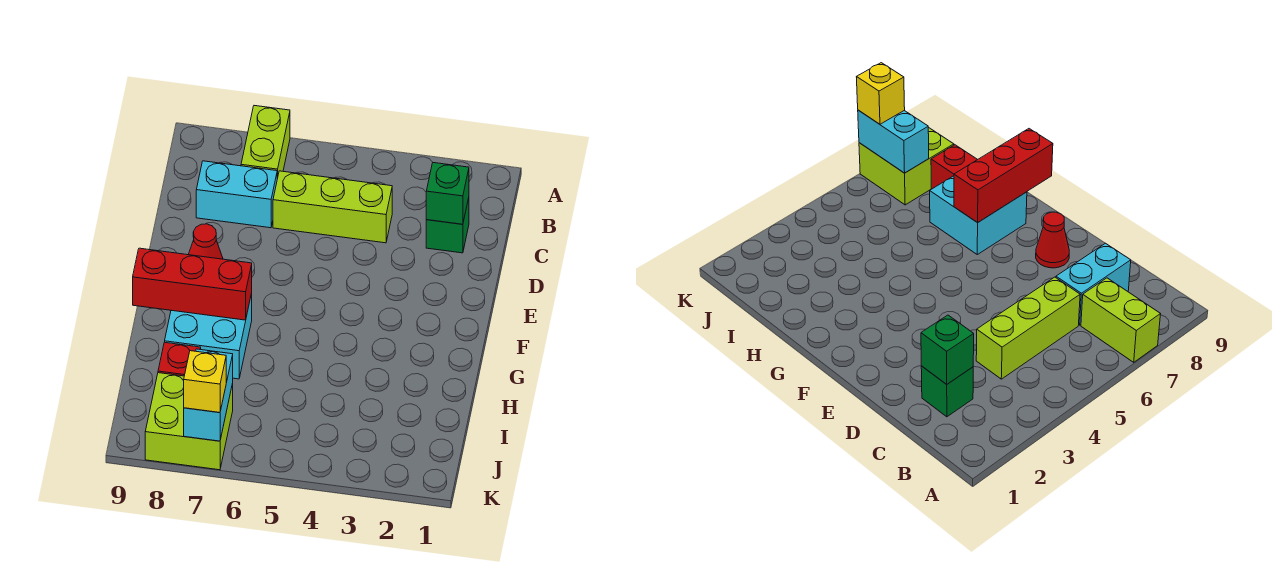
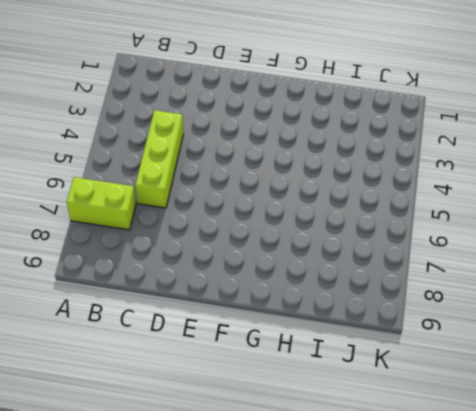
none -> green brick C2 level 1
none -> cyan brick C7:C8 level 1
none -> red cone E8 level 1

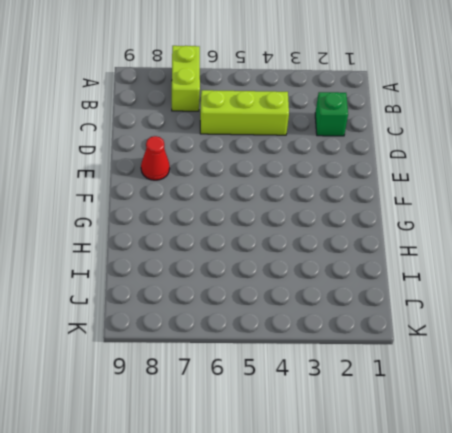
none -> cyan brick C7:C8 level 1
none -> cyan brick G7:H8 level 1
none -> red brick I8 level 1

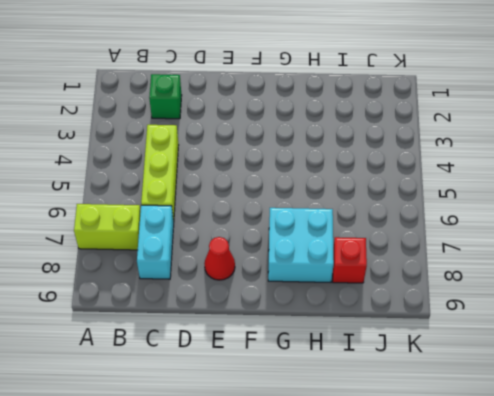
none -> lime brick J7:K8 level 1
none -> green brick C2 level 2
none -> red brick G7:G9 level 2

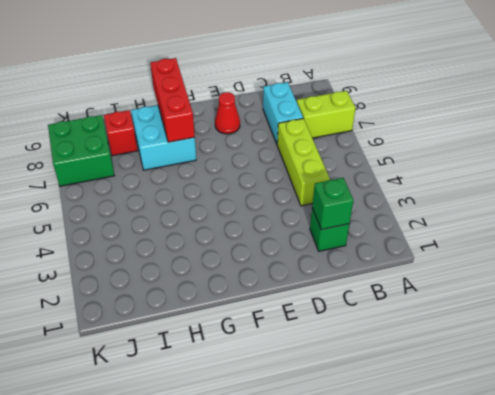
green brick J7:K8 level 1 -> lime brick J7:K8 level 1
none -> cyan brick J7:K7 level 2
none -> yellow brick K7 level 3

